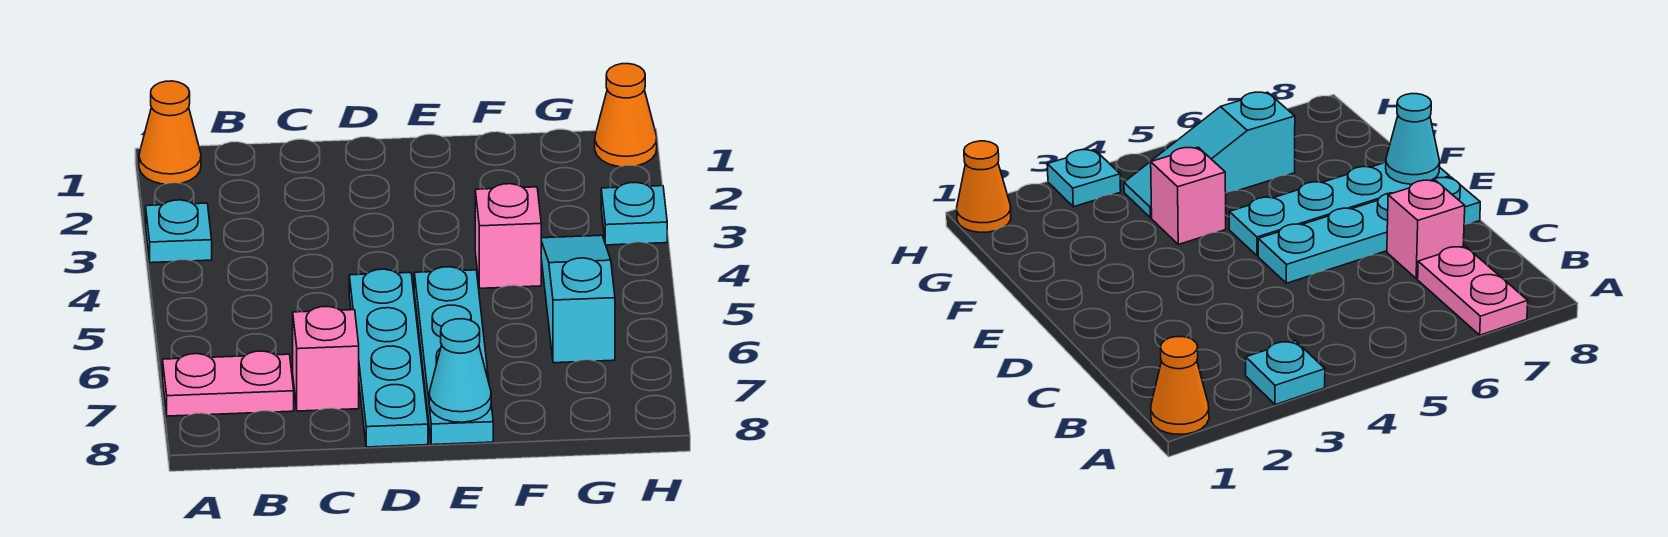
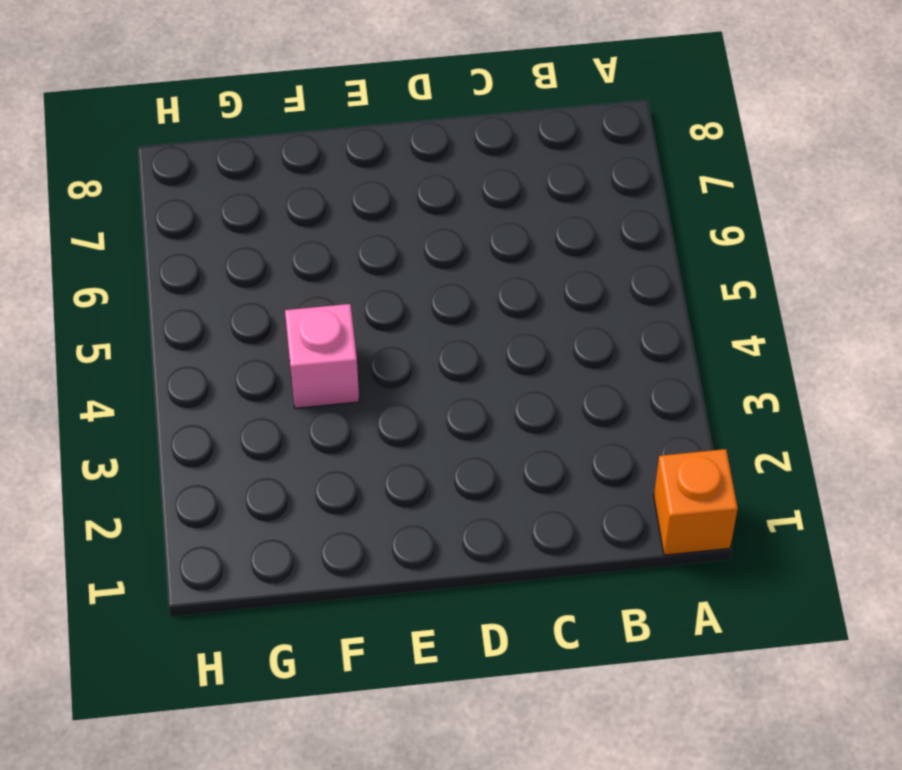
orange brick A1 level 1 -> orange cone A1 level 1
none -> cyan plate A3 level 1
none -> pink plate A7:B7 level 1

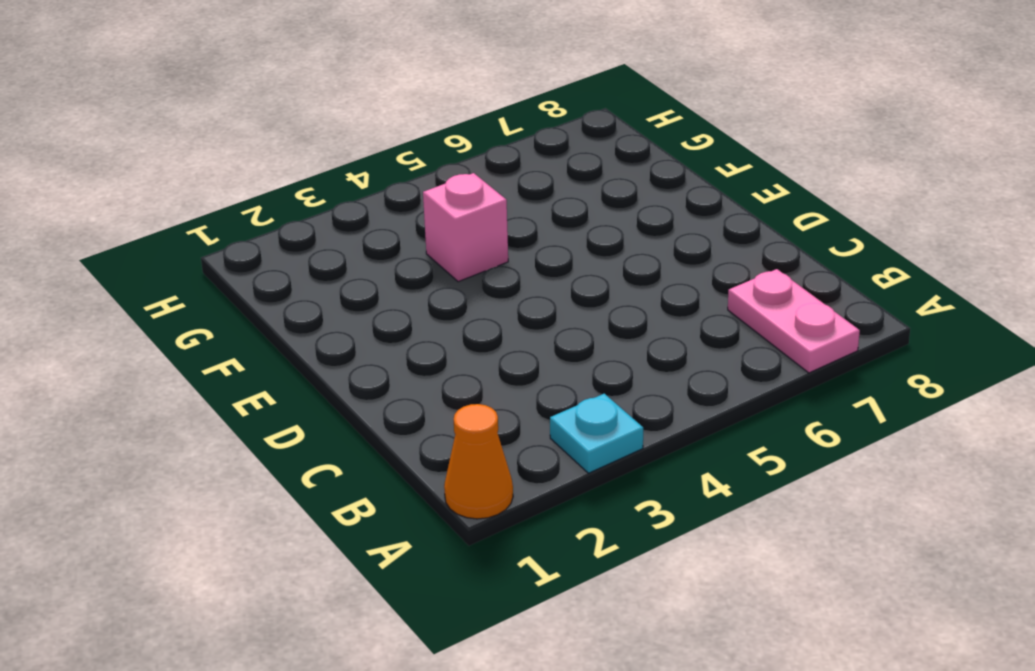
none -> pink brick C7 level 1
none -> cyan plate D5:D8 level 1

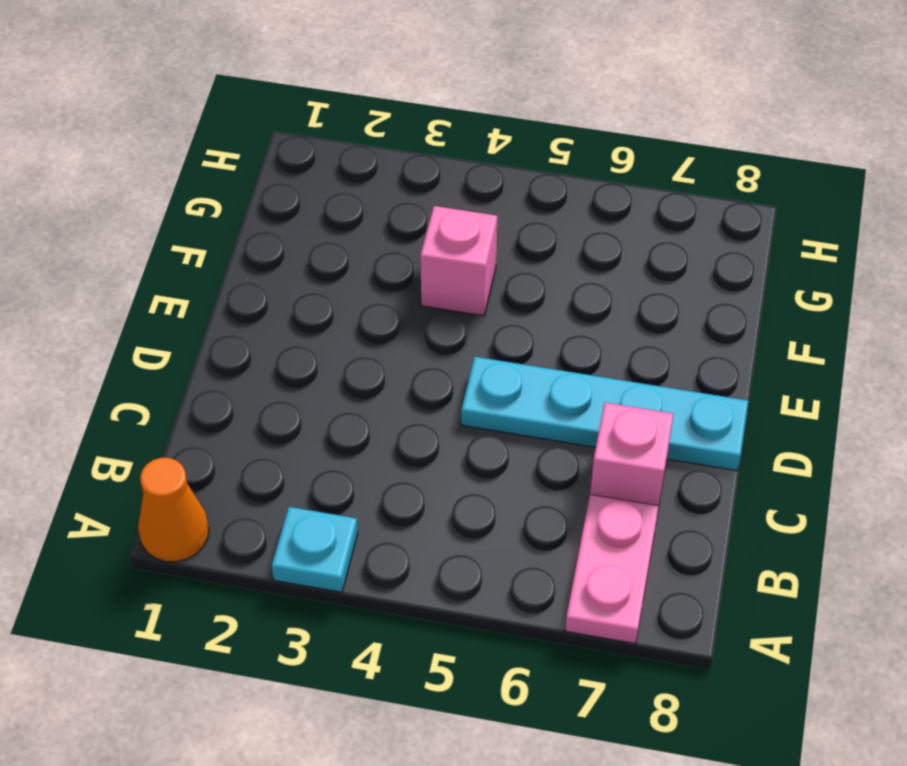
none -> cyan plate E5:E8 level 1
none -> cyan slope G4:G6 level 1 top 6

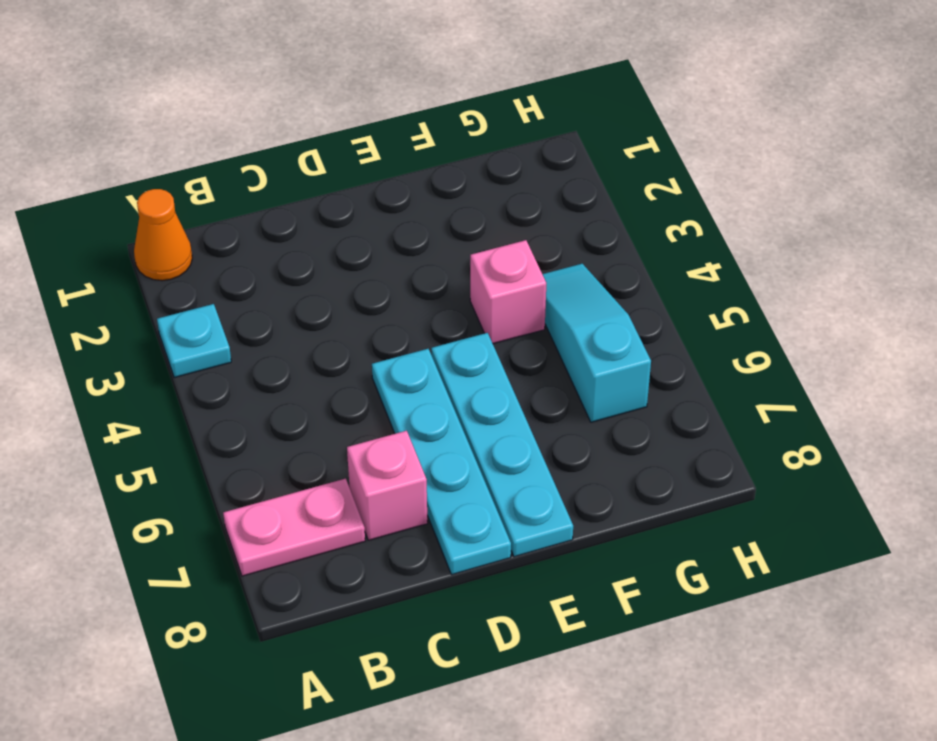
none -> orange cone H1 level 1
none -> cyan plate H3 level 1

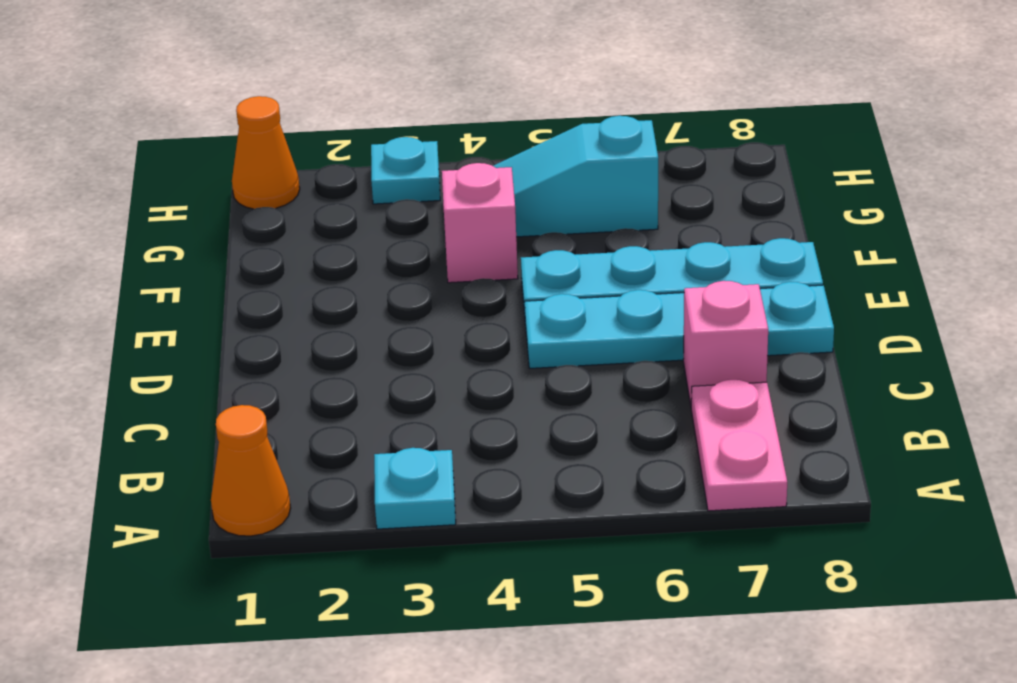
none -> cyan cone E8 level 2

